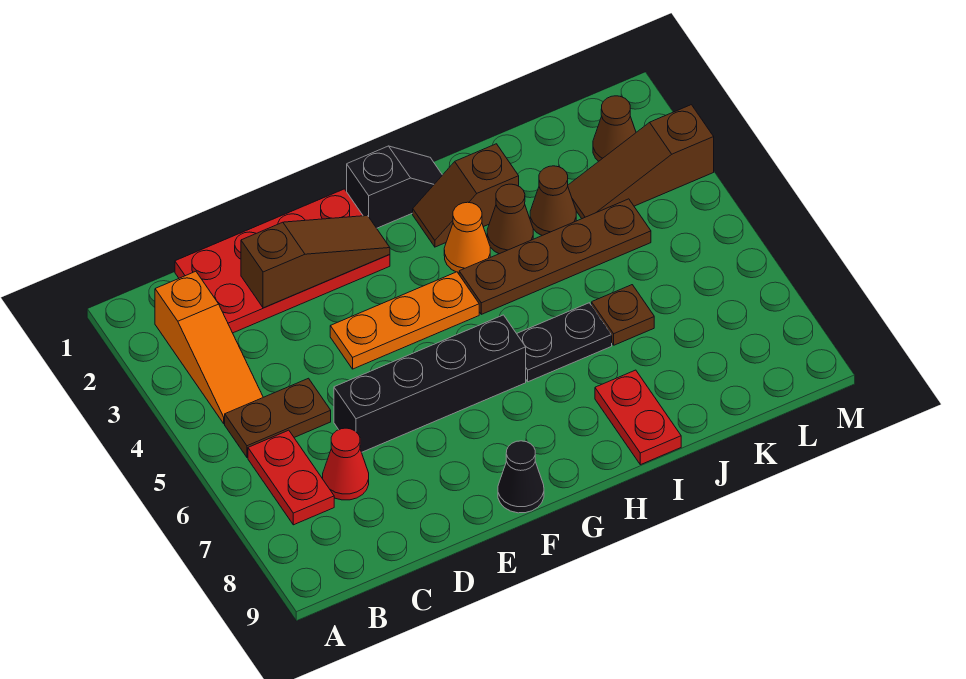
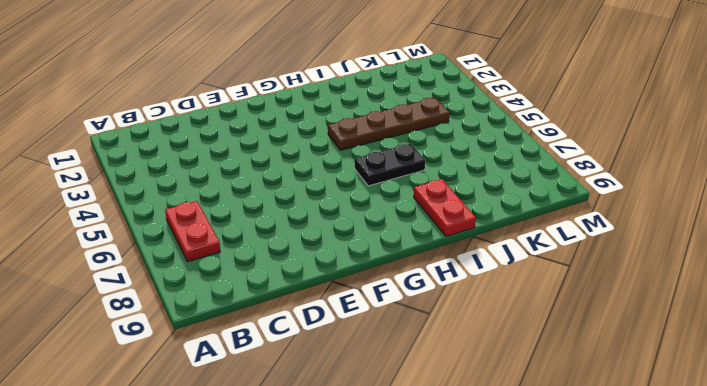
none -> orange slope B2:B4 level 1 top 2
none -> brown plate B5:C5 level 1
none -> red plate C1:F2 level 1

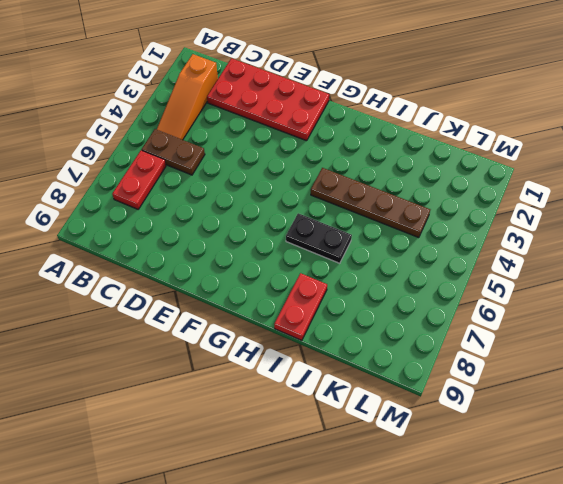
none -> red cone C7 level 1
none -> black brick D6:G6 level 1
none -> orange plate E4:G4 level 1

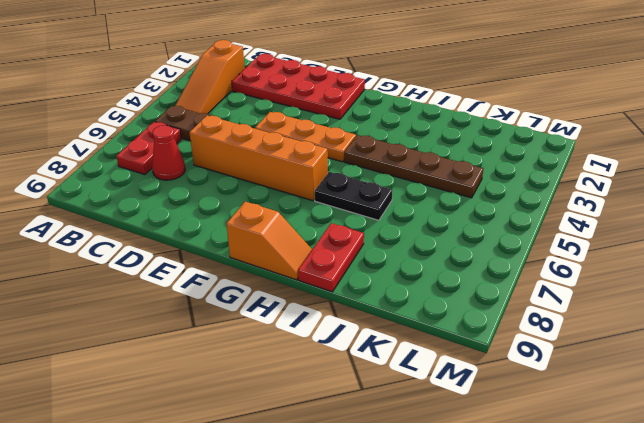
orange brick D6:G6 level 1 -> black brick D6:G6 level 1
orange slope G9:H9 level 1 top G -> none
none -> black cone F9 level 1
none -> black slope G1:H1 level 1 top G
none -> brown slope H2:I2 level 1 top I

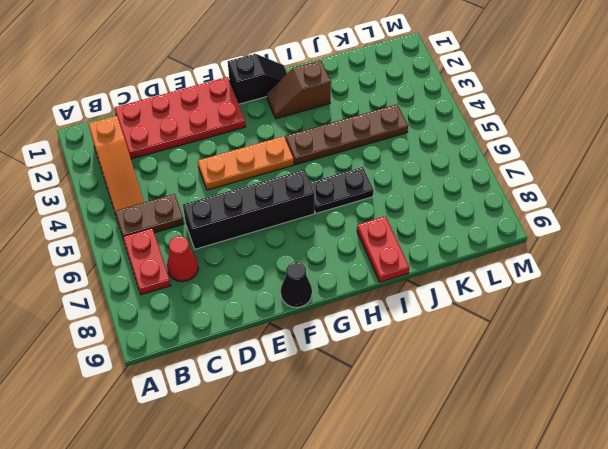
none -> orange cone H3 level 1
none -> brown cone I3 level 1
none -> brown cone J3 level 1

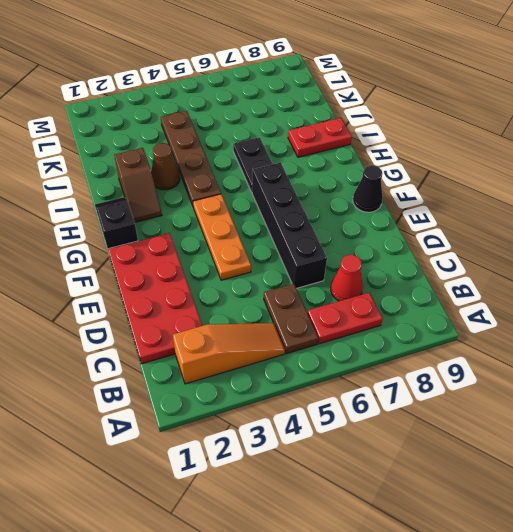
none -> orange cone H3 level 1
none -> brown cone J3 level 1
none -> brown plate J6 level 1

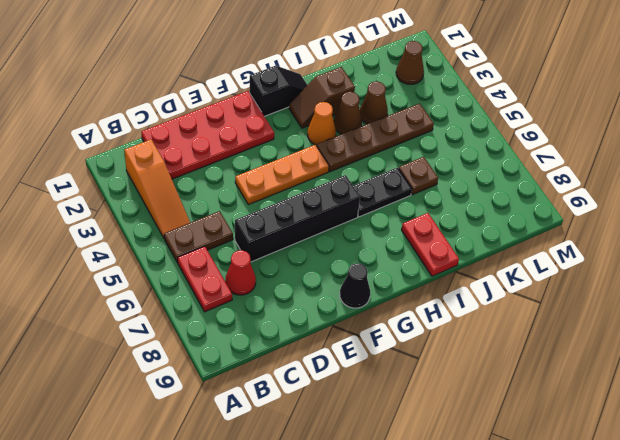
none -> brown slope K3:M3 level 1 top M
none -> brown slope D2:F2 level 2 top D

